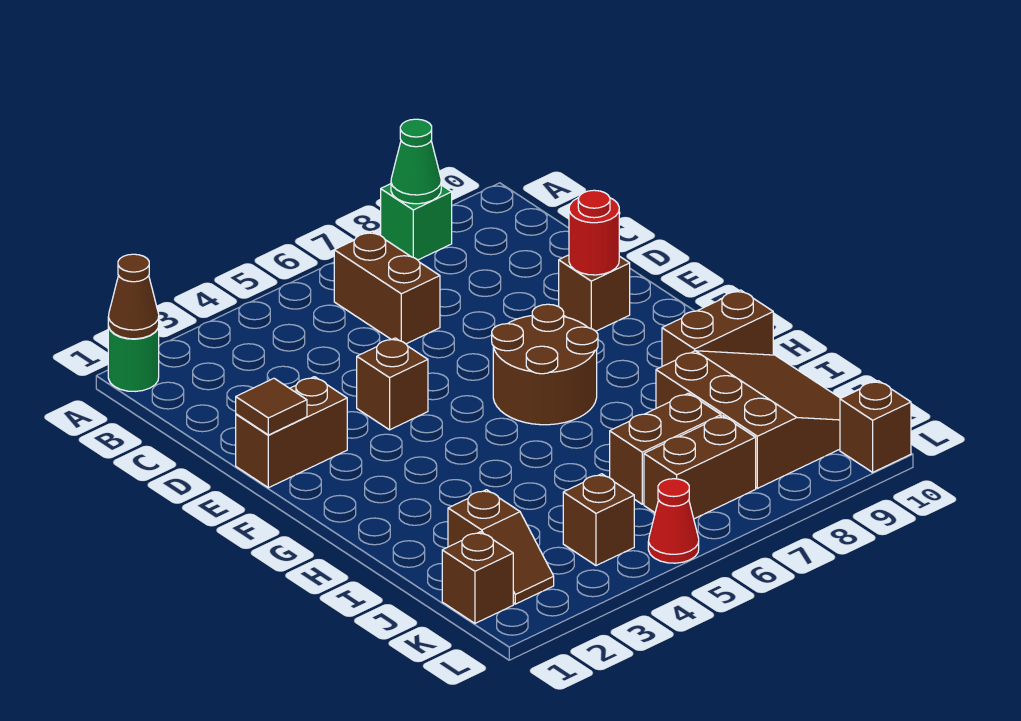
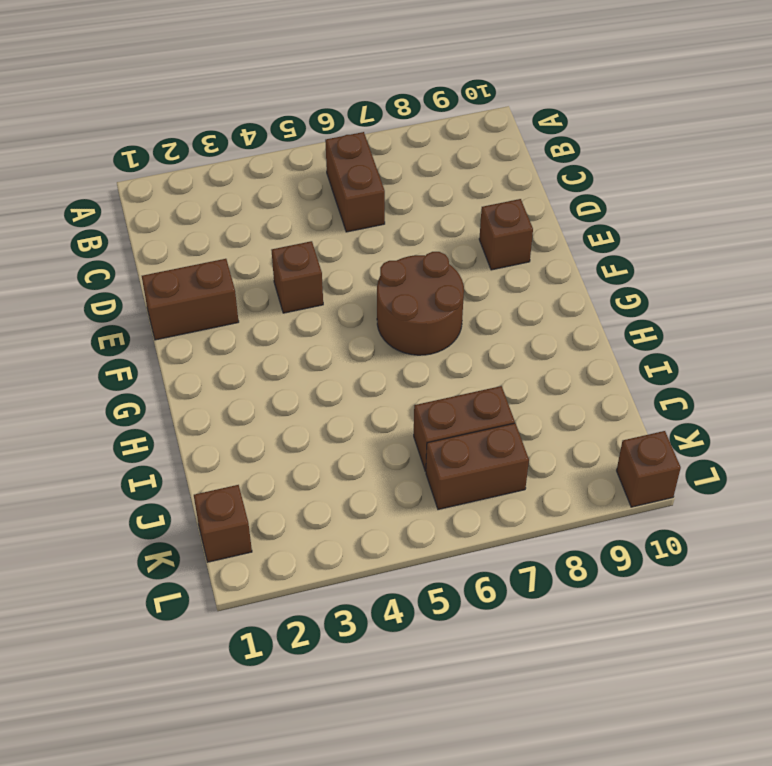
none -> green round brick A1 level 1
none -> green brick A8 level 1
none -> brown brick H9:H10 level 1

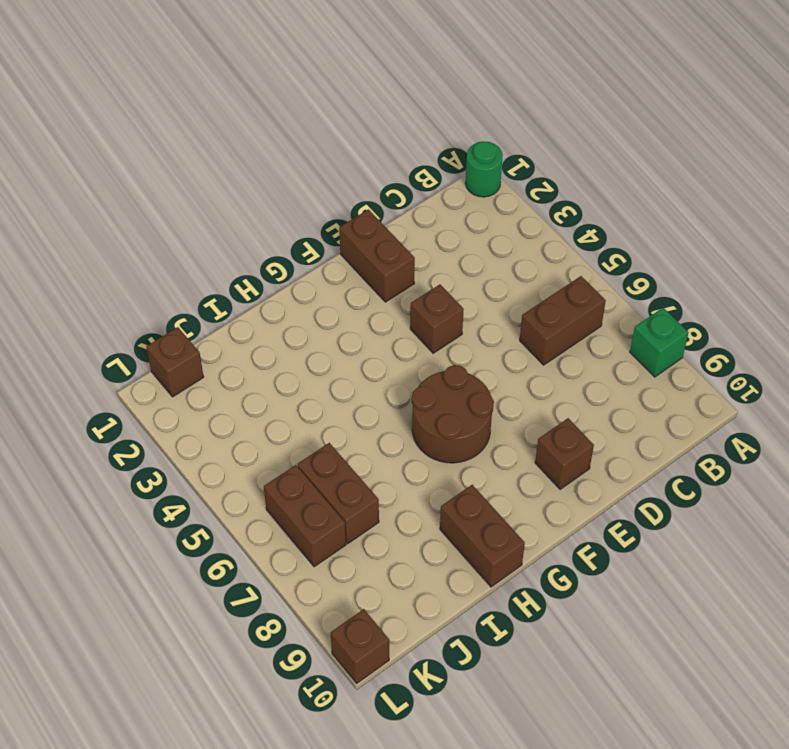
none -> brown slope I8:K10 level 1 top 8
none -> brown slope J2:K2 level 1 top J
none -> brown brick K4 level 1

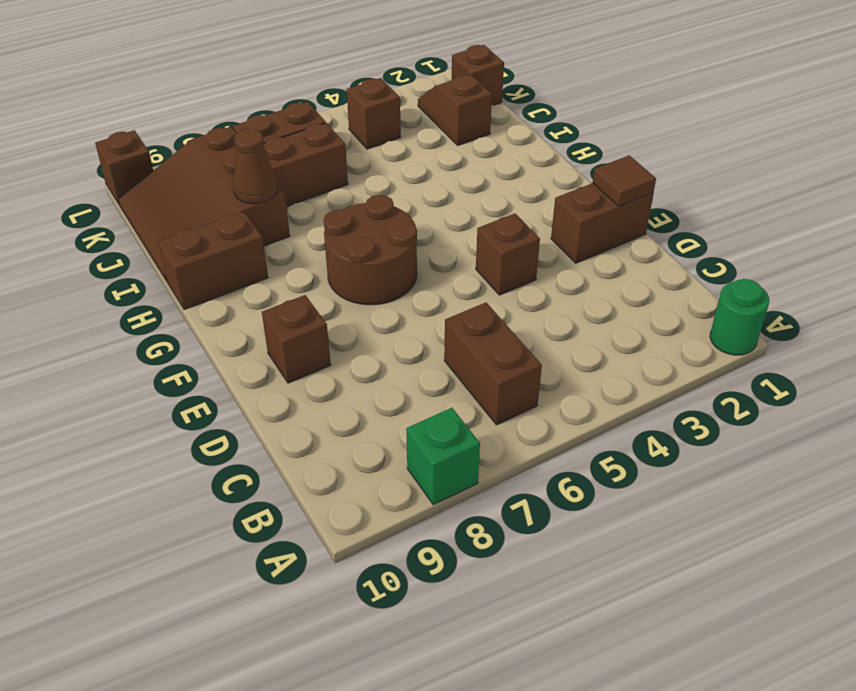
brown cone I8 level 2 -> brown cone A1 level 2
none -> red cone L5 level 1
none -> green cone A8 level 2
none -> red round brick E9 level 2

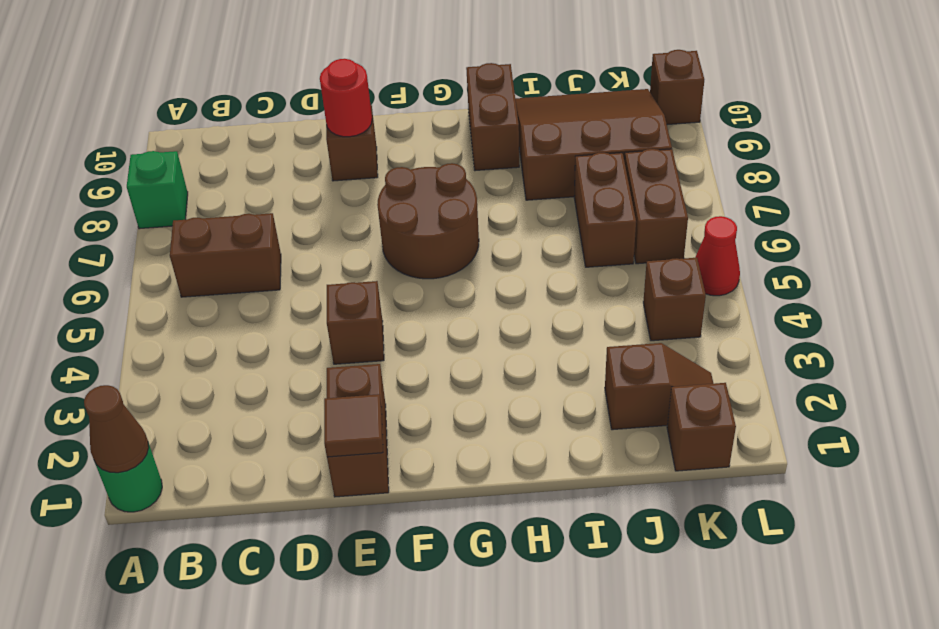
none -> green cone A8 level 2

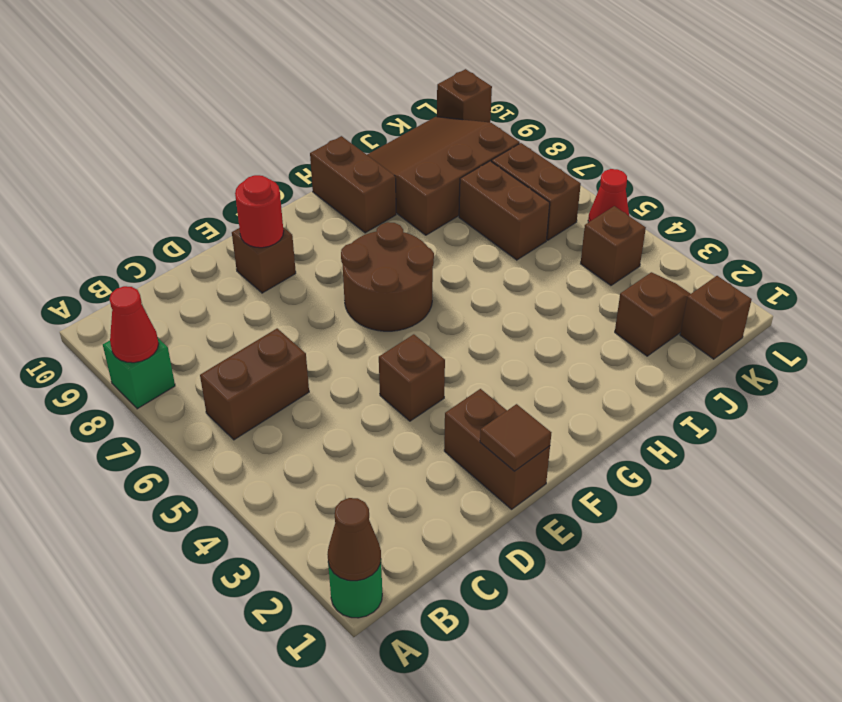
red cone A8 level 2 -> green cone A8 level 2

